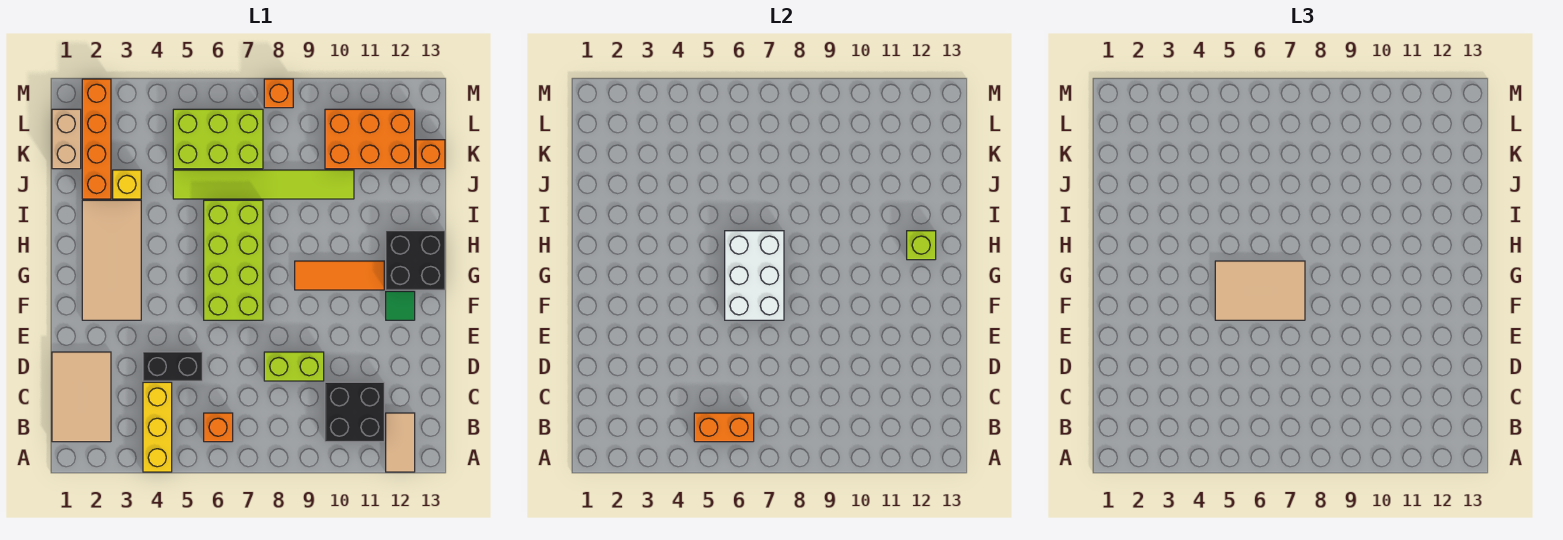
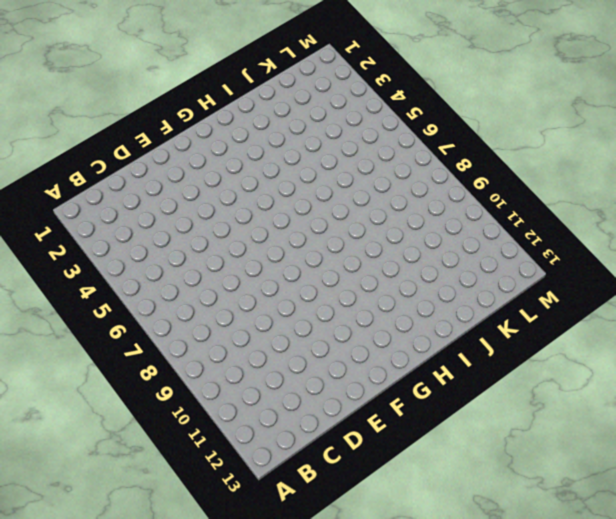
none -> yellow brick A4:C4 level 1
none -> tan tile A12:B12 level 1
none -> tan tile B1:D2 level 1

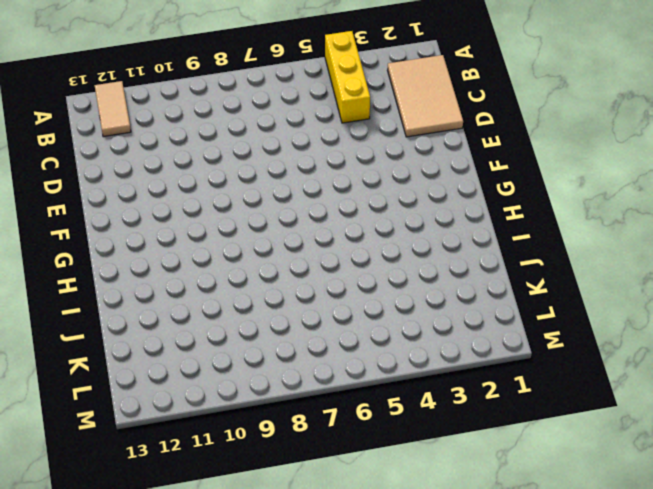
none -> orange brick B6 level 1
none -> black brick B10:C11 level 1
none -> black brick D4:D5 level 1

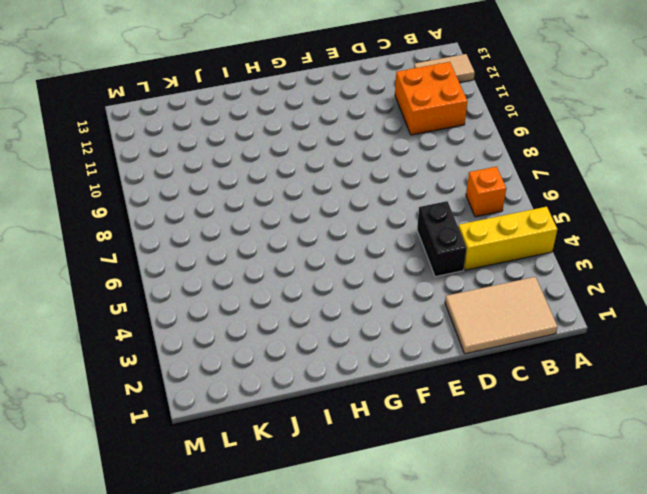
orange brick B10:C11 level 1 -> black brick B10:C11 level 1
none -> lime brick D8:D9 level 1
none -> tan tile F2:I3 level 1
none -> lime brick F6:I7 level 1

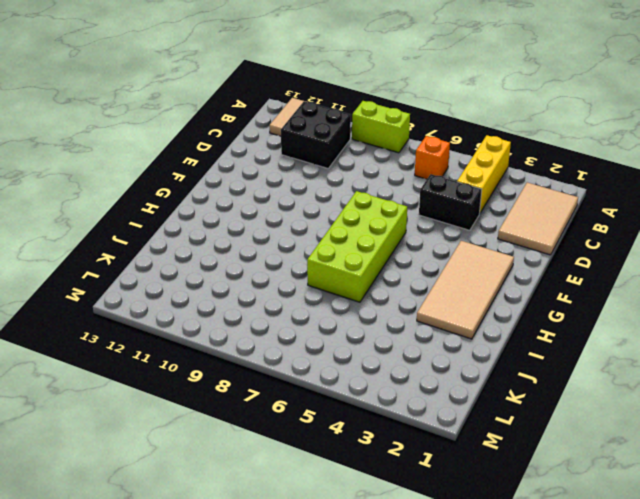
lime brick A8:A9 level 1 -> lime brick D8:D9 level 1
none -> green tile F12 level 1
none -> orange tile G9:G11 level 1
none -> black brick G12:H13 level 1

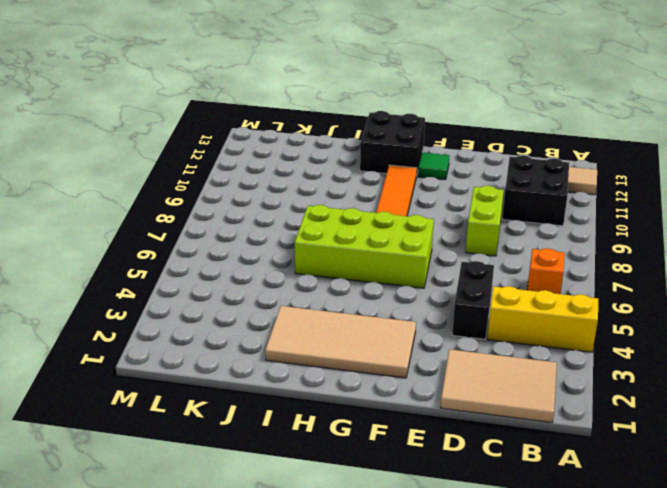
none -> orange brick J2:M2 level 1
none -> yellow brick J3 level 1
none -> lime tile J5:J10 level 1

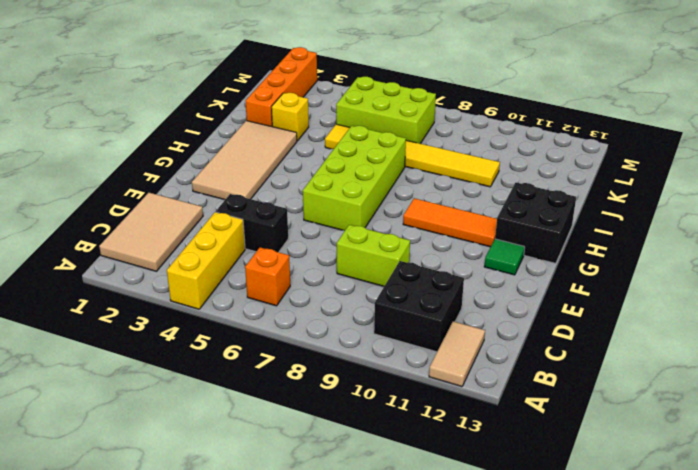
yellow tile J5:J10 level 1 -> lime tile J5:J10 level 1
none -> tan brick K1:L1 level 1
none -> orange brick K10:L12 level 1
none -> orange brick K13 level 1

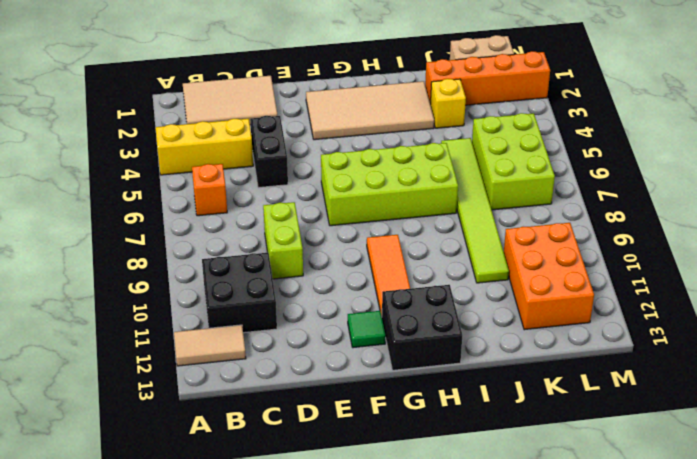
none -> orange brick K13 level 1
none -> orange brick M8 level 1
none -> orange brick B5:B6 level 2

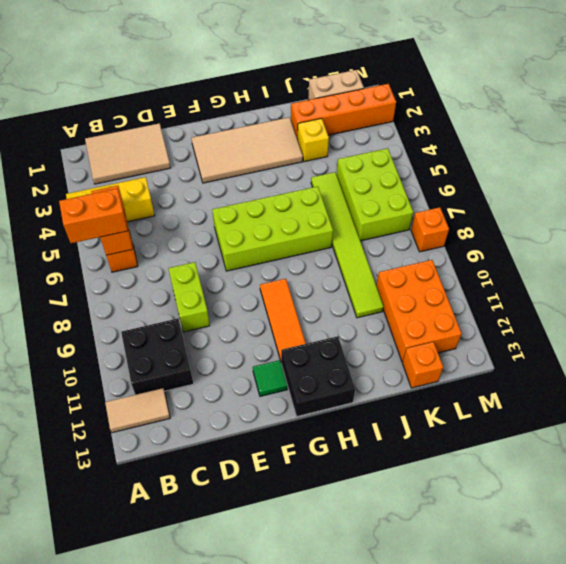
orange brick A6:B6 level 3 -> none
none -> black brick D4:D5 level 1
none -> white brick F6:H7 level 2
none -> lime brick H12 level 2

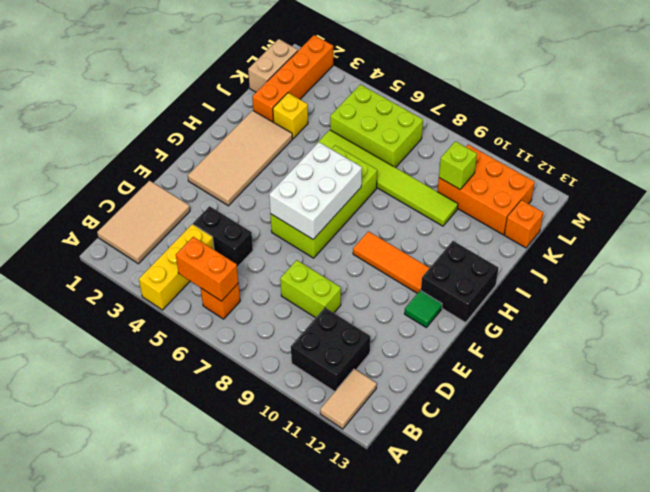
lime brick K10 level 2 -> lime brick H12 level 2
none -> orange brick M8 level 1
none -> tan tile F5:G7 level 3

